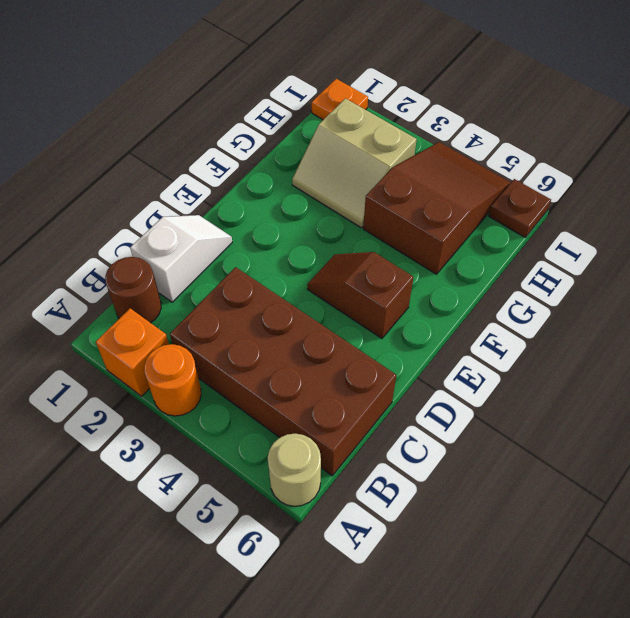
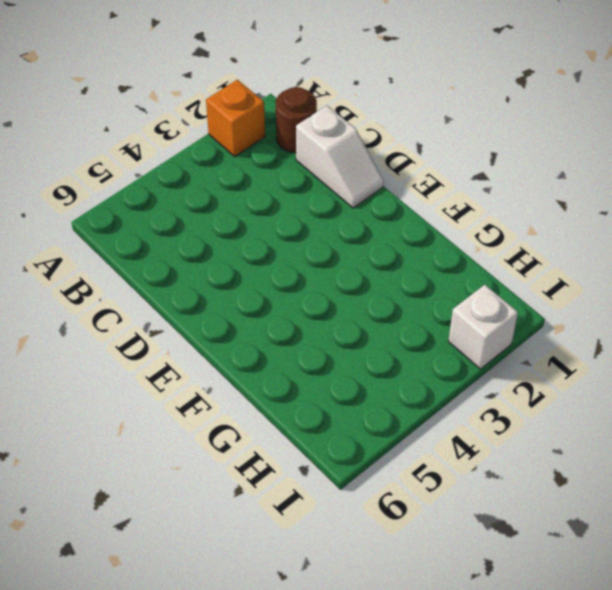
white brick I2 level 1 -> none
none -> orange round brick A3 level 1
none -> tan round brick A6 level 1

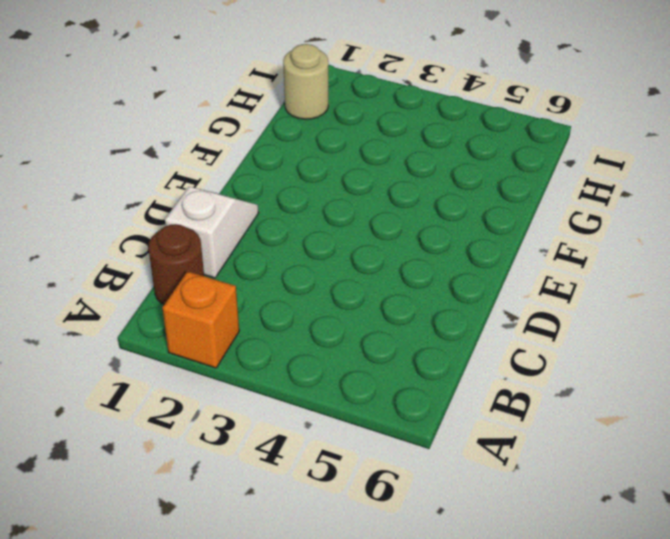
tan round brick H1 level 1 -> tan round brick A6 level 1
none -> orange round brick A3 level 1
none -> brown brick B3:C6 level 1

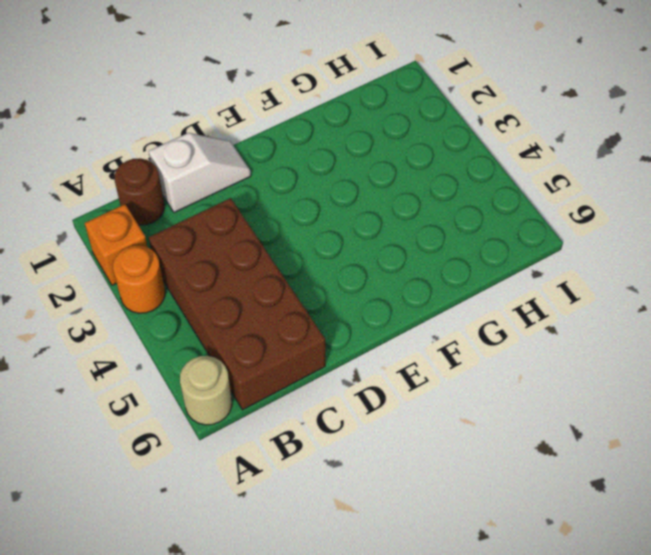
none -> brown slope E4:E5 level 1 top 5
none -> tan slope G2:H3 level 1 top H

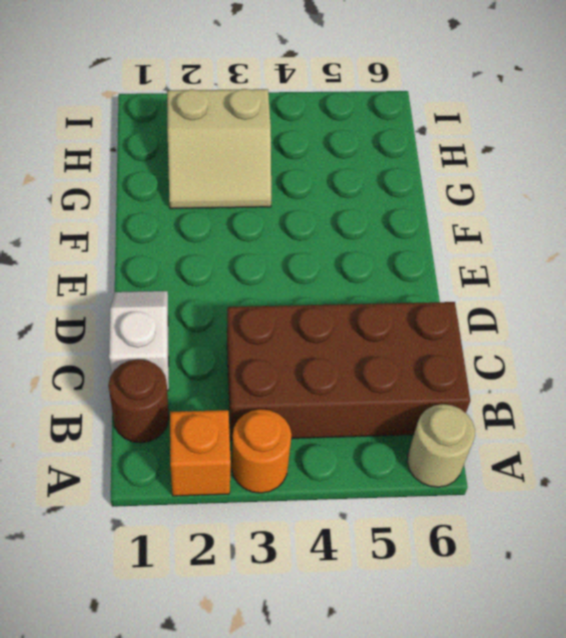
none -> brown slope E4:E5 level 1 top 5
none -> brown slope G4:I5 level 1 top G

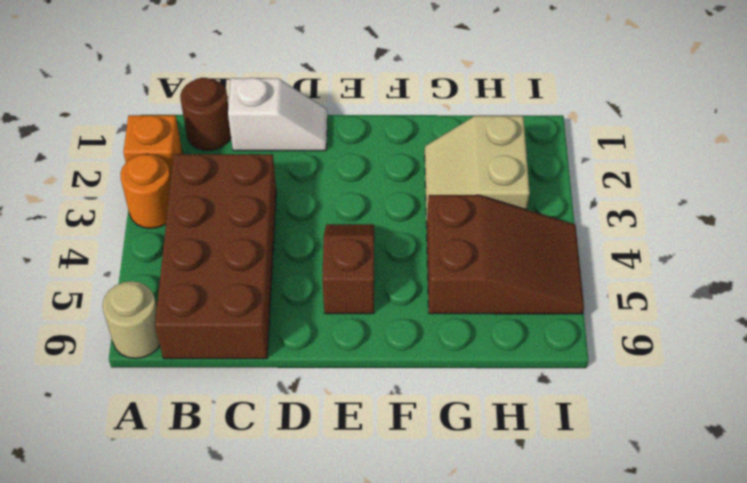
none -> orange plate I1 level 1
none -> brown plate I6 level 1

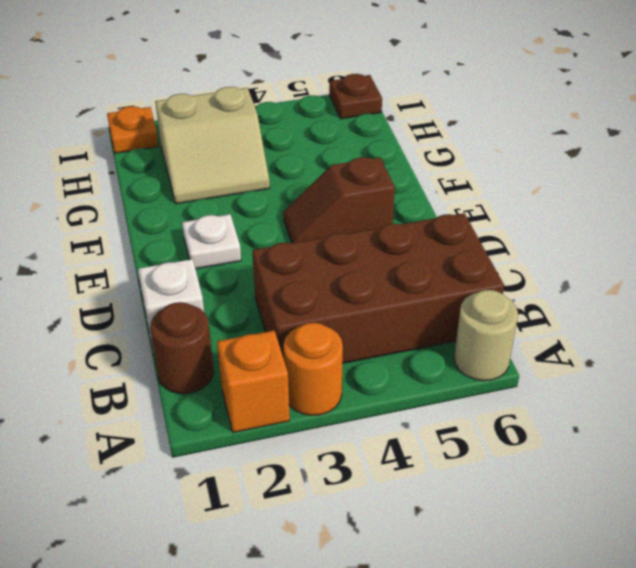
white plate E2 level 1 -> none
none -> brown slope G4:I5 level 1 top G

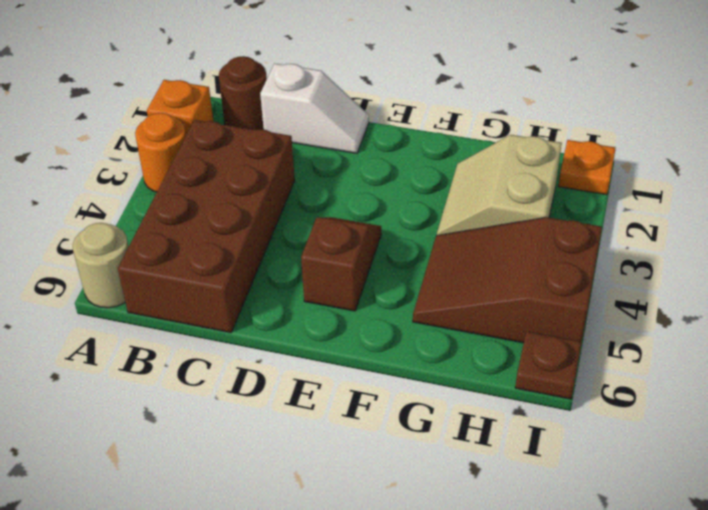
brown slope G4:I5 level 1 top I -> brown slope G4:I5 level 1 top G

